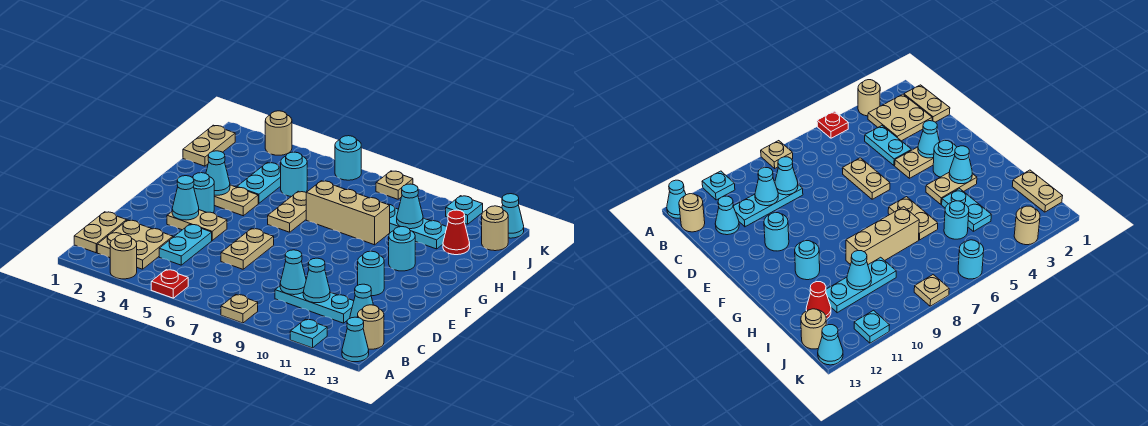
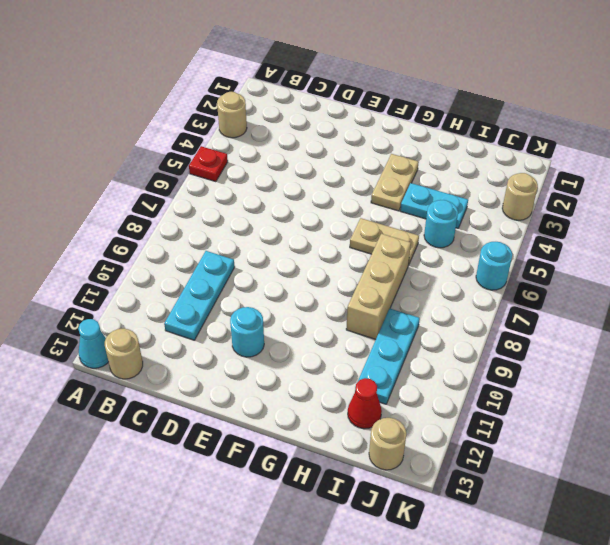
none -> tan plate A8 level 1
none -> cyan plate A11 level 1
none -> tan plate B1:C1 level 1
none -> tan plate B2:C3 level 1

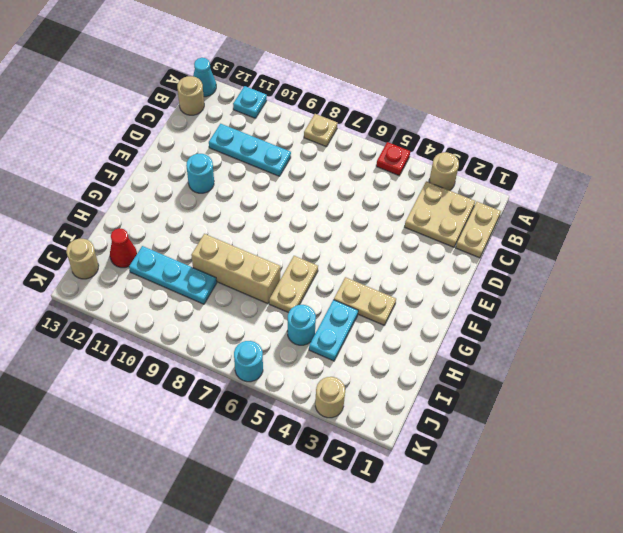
none -> cyan plate C4:D4 level 1
none -> cyan cone C12 level 1
none -> tan plate D6:E6 level 1
none -> tan plate E3:E4 level 1

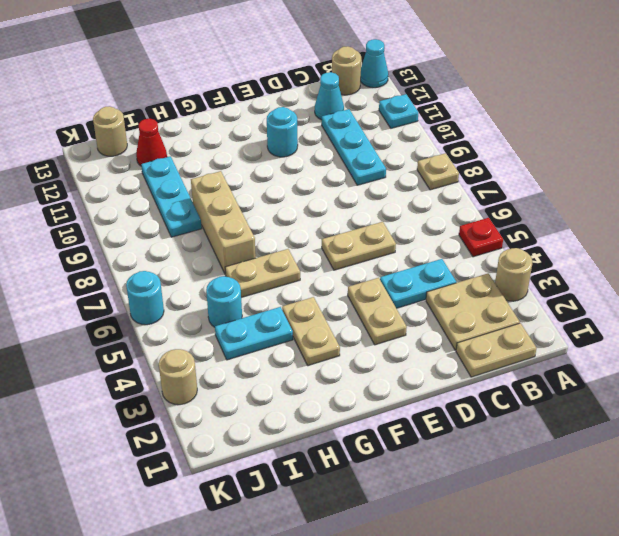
none -> cyan round brick F3 level 1
none -> cyan round brick G11 level 1
none -> tan plate I1:J1 level 1
none -> tan plate K8 level 1

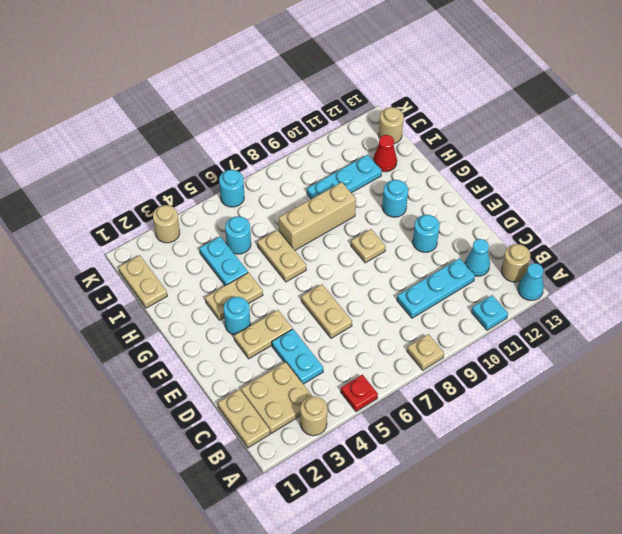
tan plate F9 level 1 -> tan plate K8 level 1
none -> cyan plate K11 level 1
none -> cyan cone K13 level 1
none -> cyan cone C9 level 2
none -> cyan cone C10 level 2

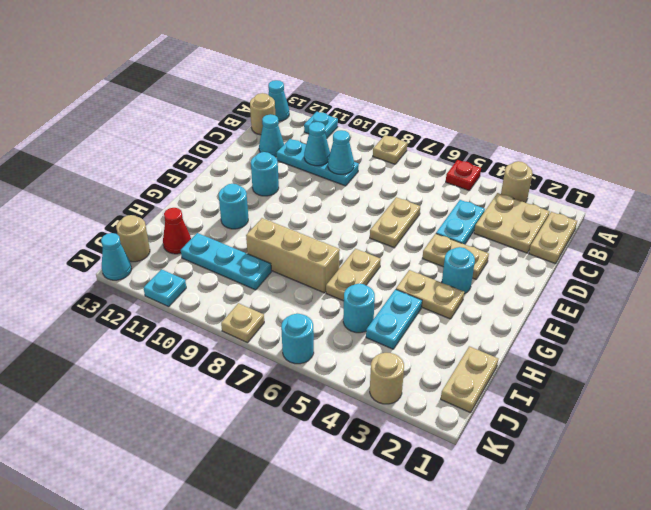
none -> cyan cone E3 level 2
none -> cyan cone G3 level 2
none -> cyan cone I10 level 2

